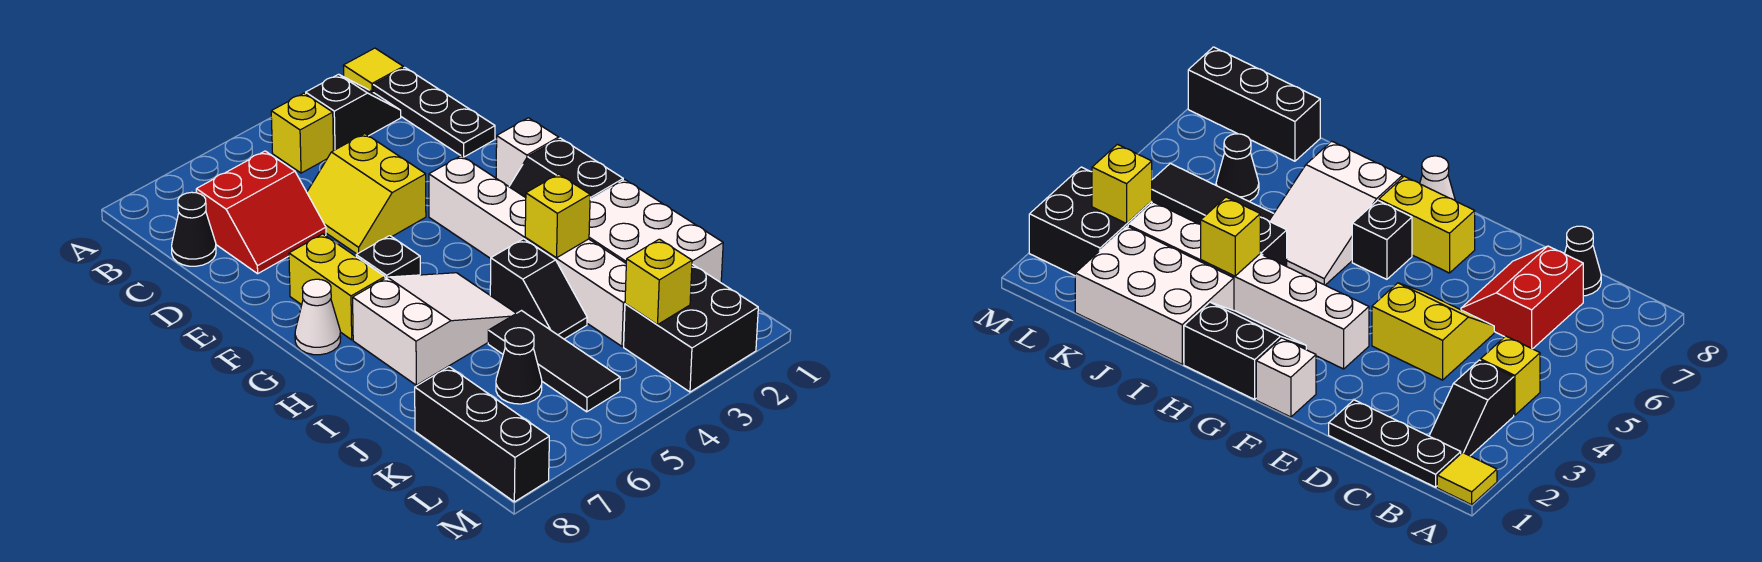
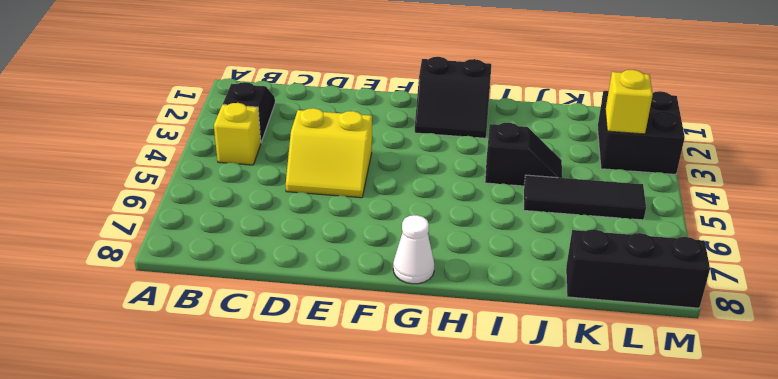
none -> yellow tile A1 level 1
none -> black plate B1:D1 level 1
none -> red slope C6:D7 level 1 top C

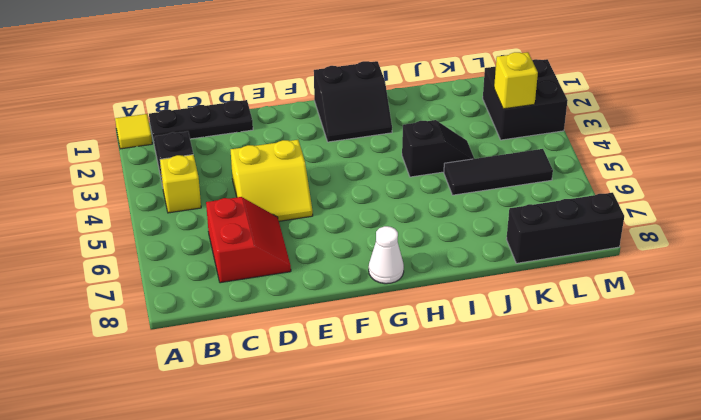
none -> black cone C8 level 1
none -> white brick F1 level 1
none -> white brick F3:K3 level 1

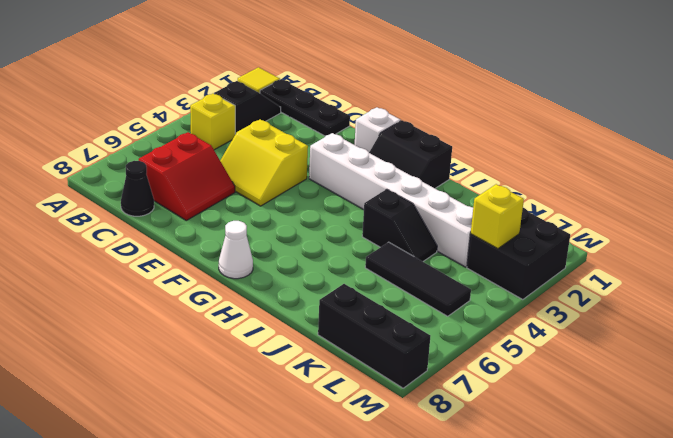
none -> yellow brick F7:G7 level 1
none -> black brick G6 level 1
none -> white slope H5:I7 level 1 top 7

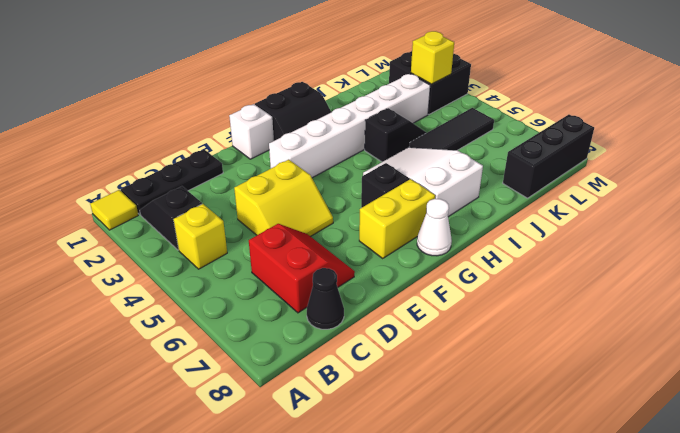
none -> white brick I1:K2 level 1
none -> black cone K6 level 1
none -> yellow brick I3 level 2

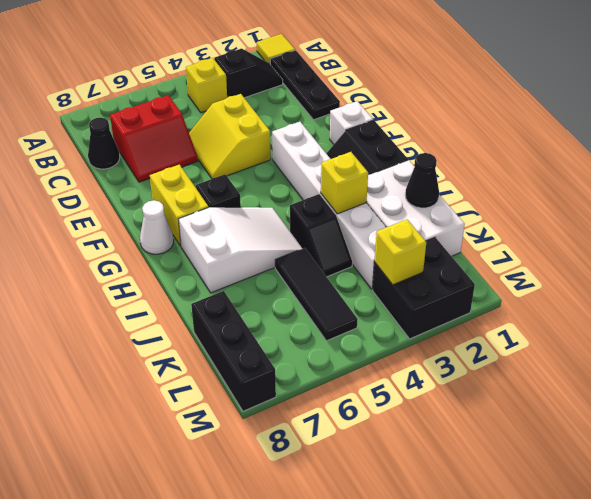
black cone J1 level 2 -> black cone K6 level 1

